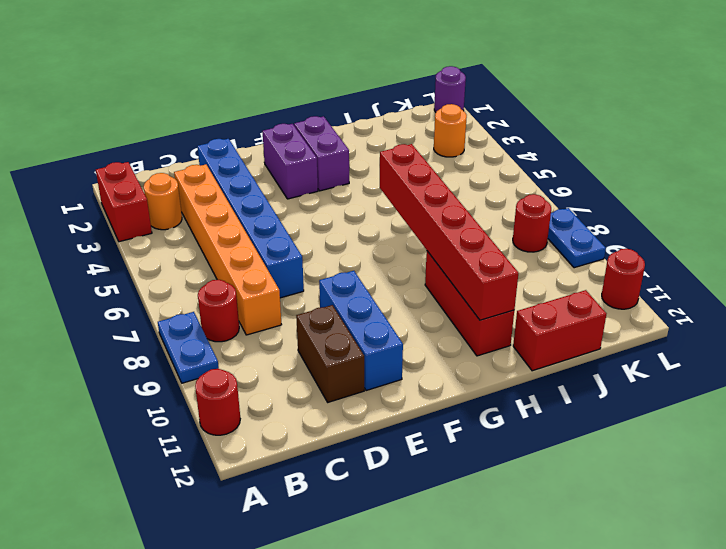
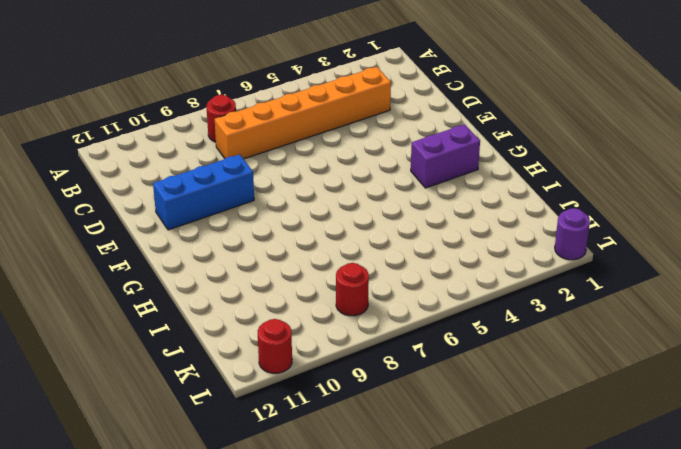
none -> red brick A2:A3 level 1
none -> blue plate A8:A9 level 1
none -> red round brick A11 level 1

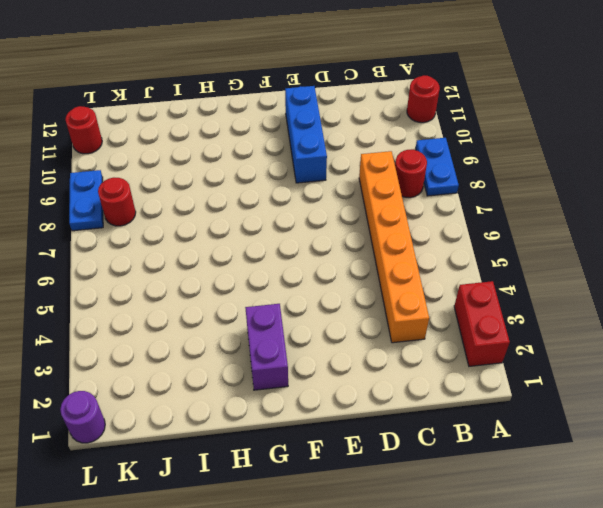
none -> orange round brick B3 level 1
none -> blue brick D2:D7 level 1
none -> brown brick D10:D11 level 1

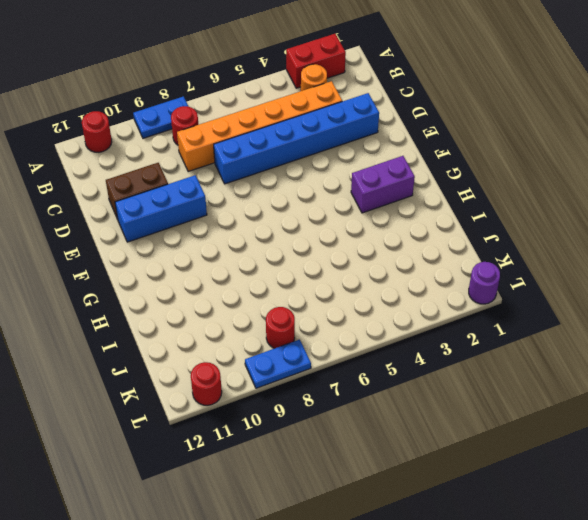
none -> purple brick F2:F3 level 1
none -> red brick H9:H11 level 1
none -> red brick I12:J12 level 1

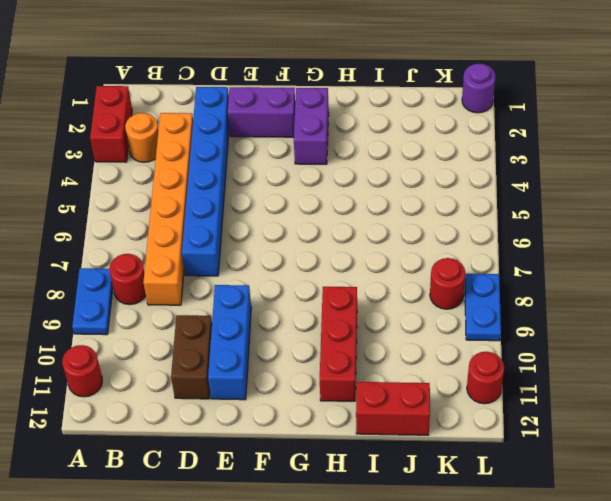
purple brick E2:F2 level 1 -> purple brick F2:F3 level 1
none -> orange round brick K3 level 1
none -> red brick H6:H11 level 2

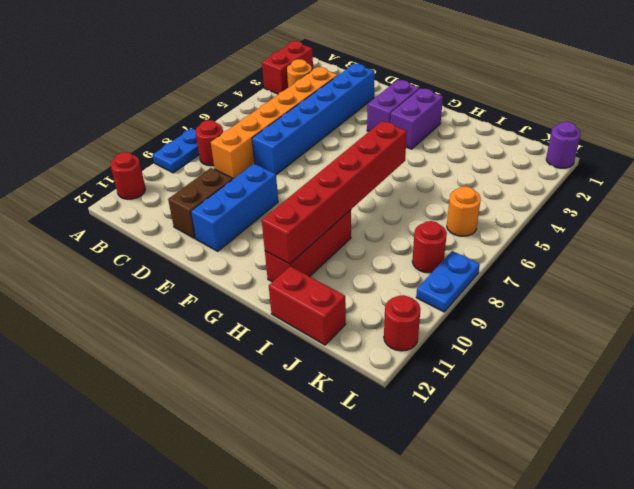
orange round brick K6 level 1 -> orange round brick K3 level 1

